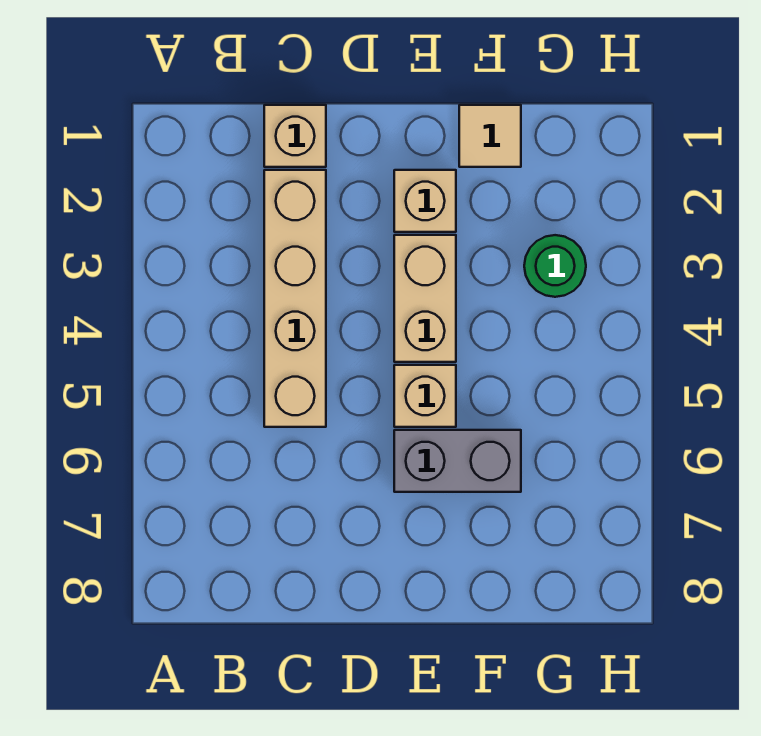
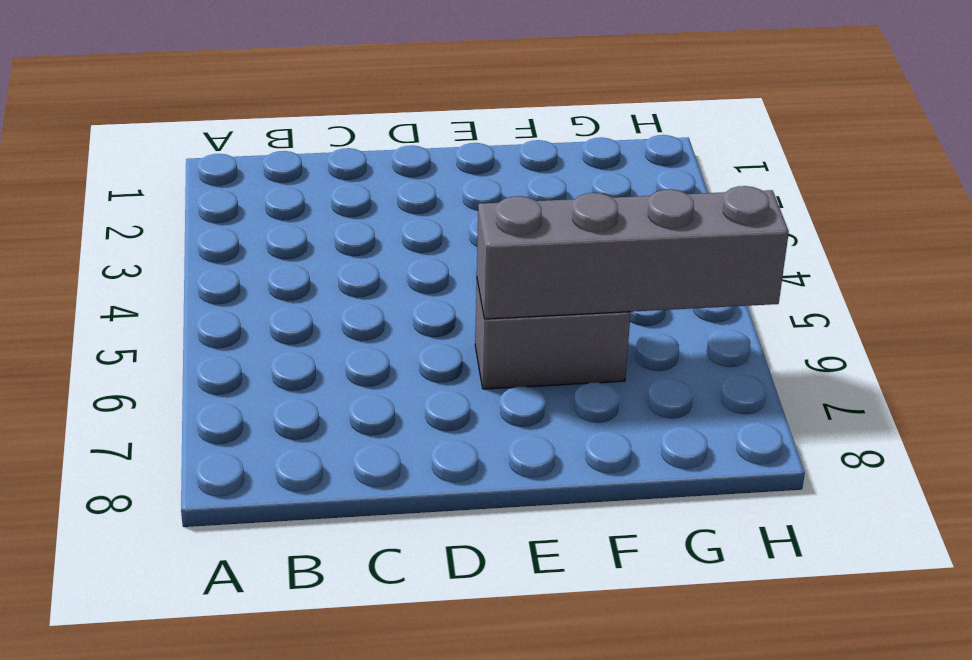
grey brick E6:H6 level 2 -> none
none -> tan brick C1 level 1
none -> tan brick C2:C5 level 1

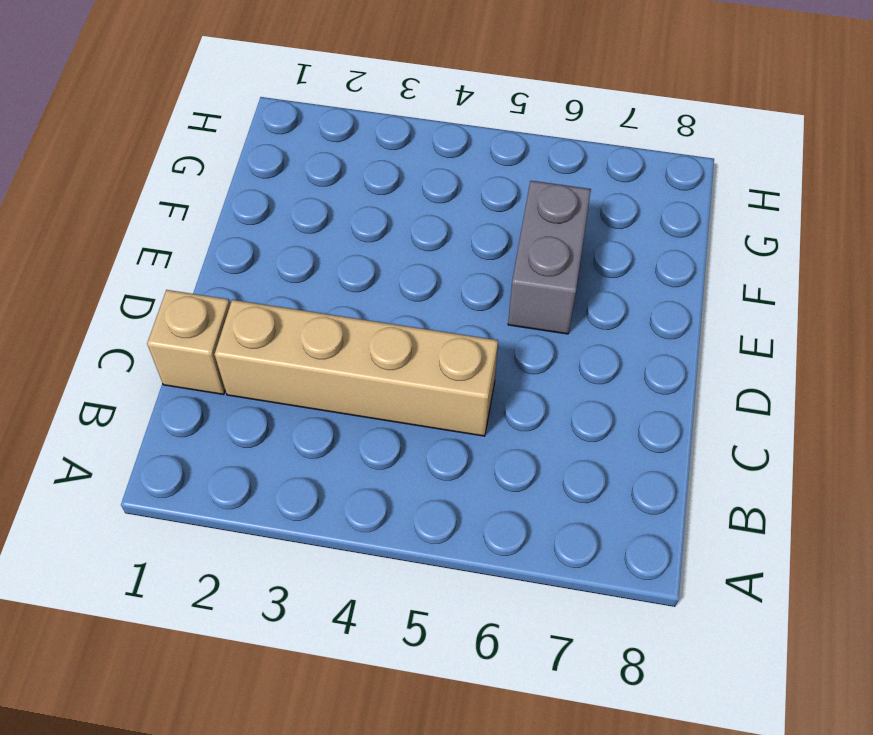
none -> tan brick E2 level 1
none -> tan brick E3:E4 level 1

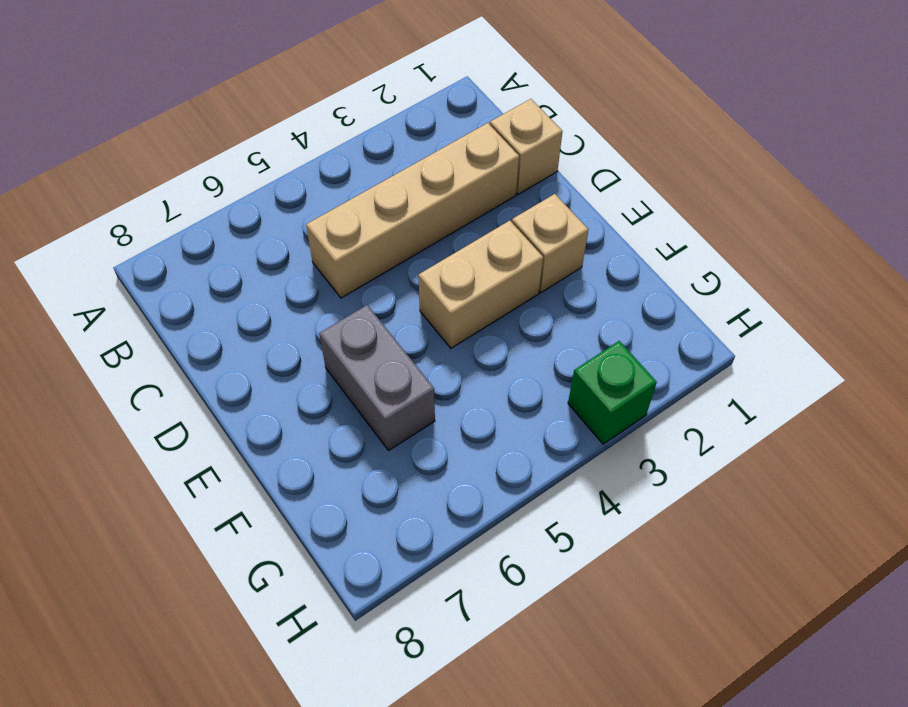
green brick H3 level 1 -> none
none -> tan brick E5 level 1
none -> tan tile F1 level 1

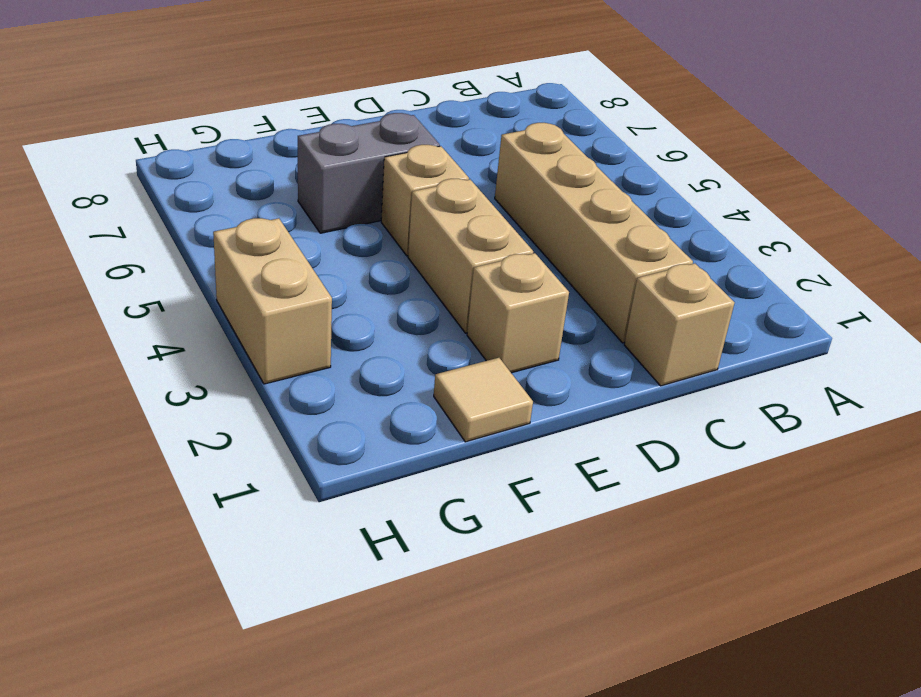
tan brick H3:H4 level 1 -> none
none -> green round brick G3 level 1

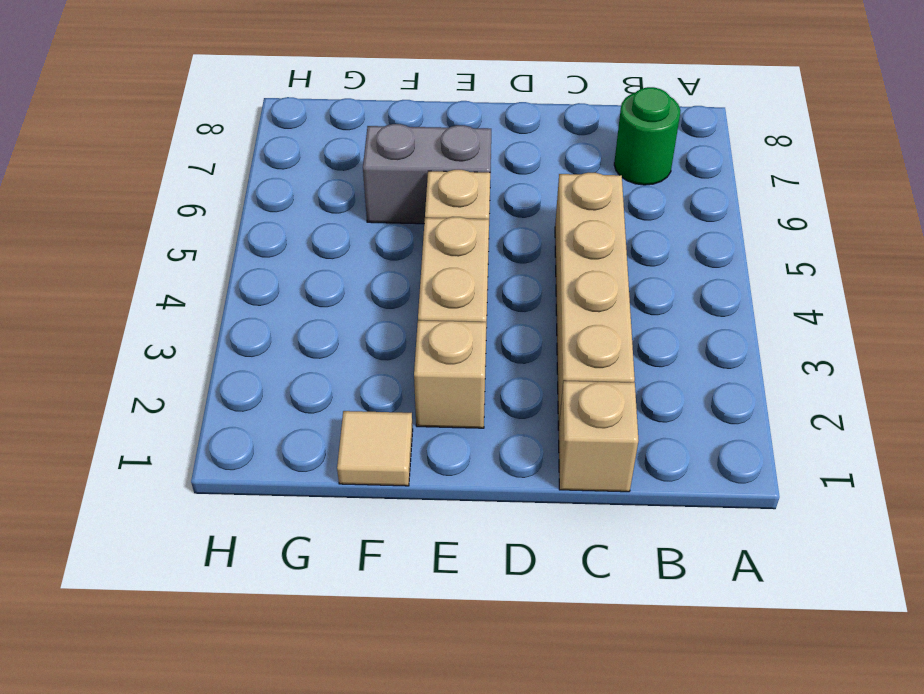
green round brick B7 level 1 -> green round brick G3 level 1

